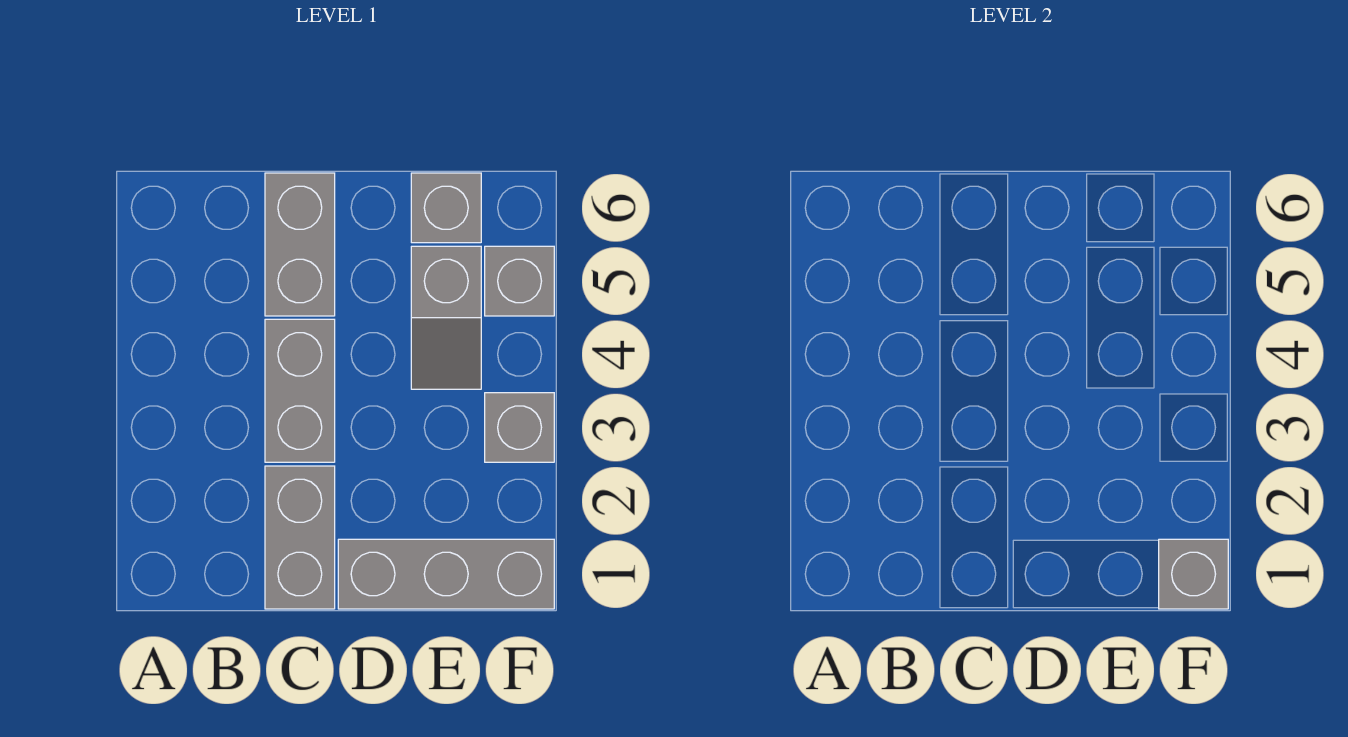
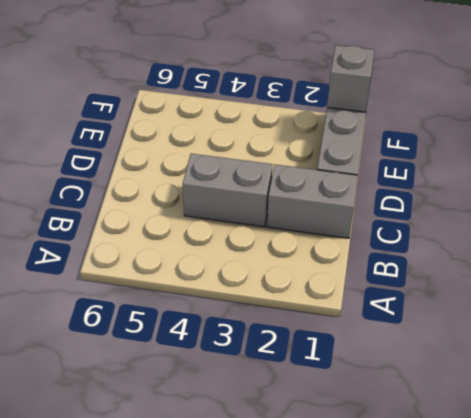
none -> grey brick C5:C6 level 1
none -> grey slope E4:E5 level 1 top 5

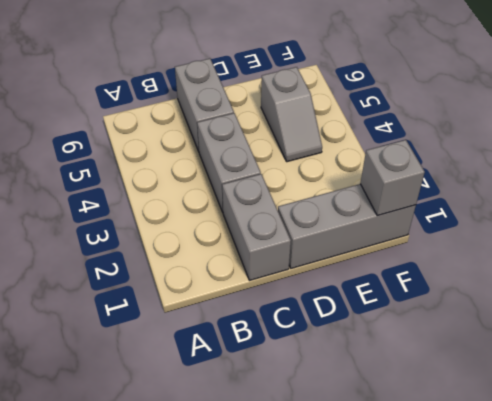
none -> grey brick E6 level 1
none -> grey brick F3 level 1

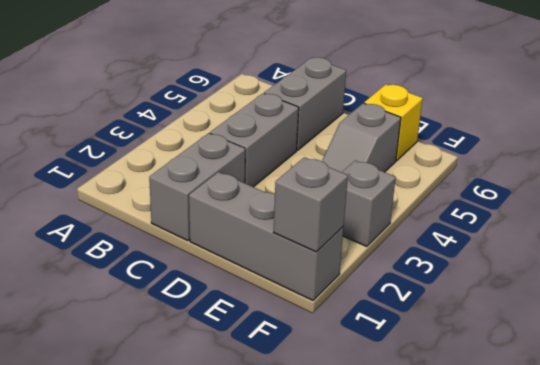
yellow brick E6 level 1 -> grey brick E6 level 1
none -> grey brick F5 level 1

